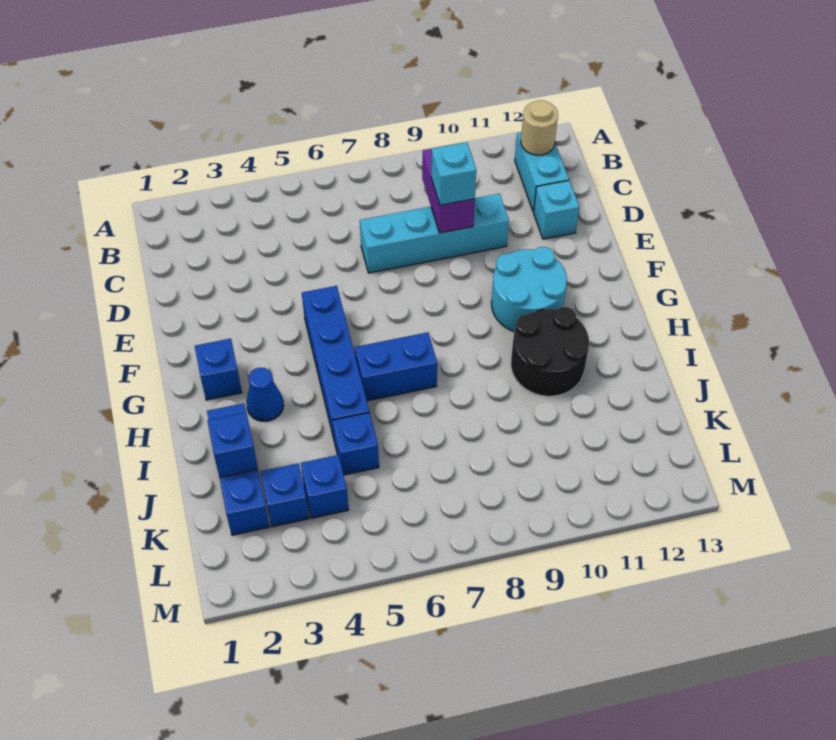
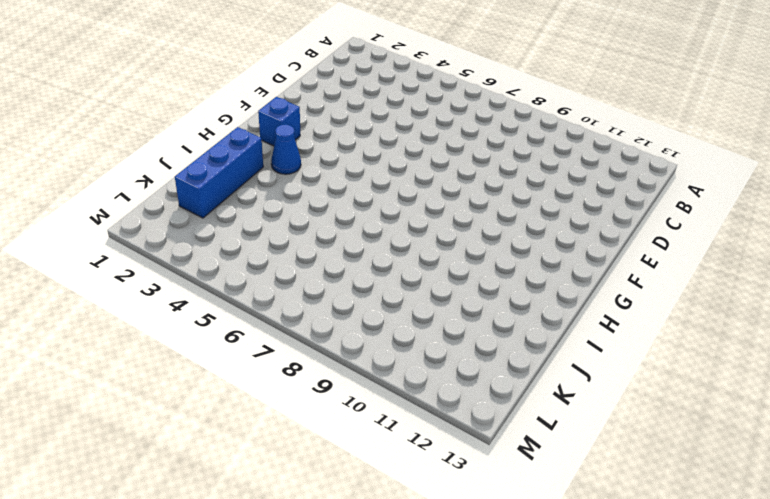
none -> cyan brick B12:C12 level 1
none -> cyan brick D7:D10 level 1
none -> cyan brick D12 level 1

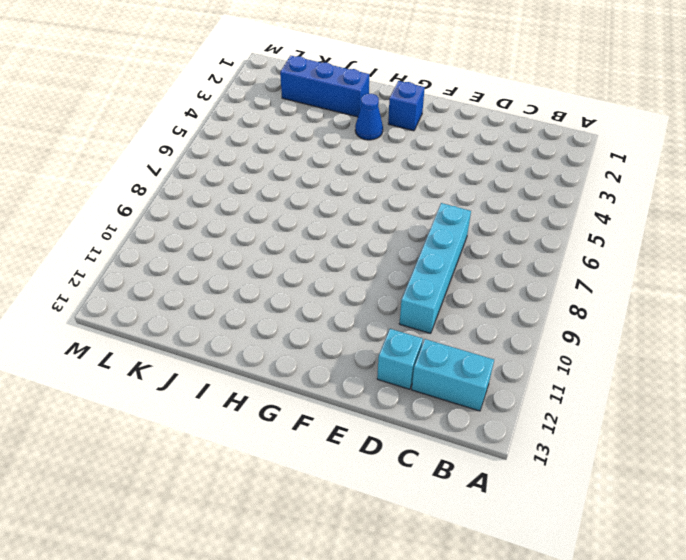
none -> blue brick F5:I5 level 1
none -> cyan round brick F10:G11 level 1
none -> blue brick H6:H7 level 1

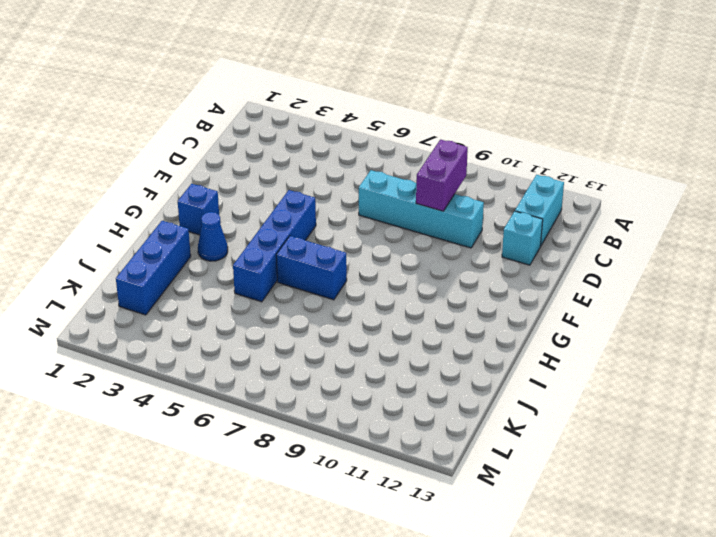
none -> cyan round brick F10:G11 level 1
none -> black round brick H10:I11 level 1
none -> blue brick J5 level 1

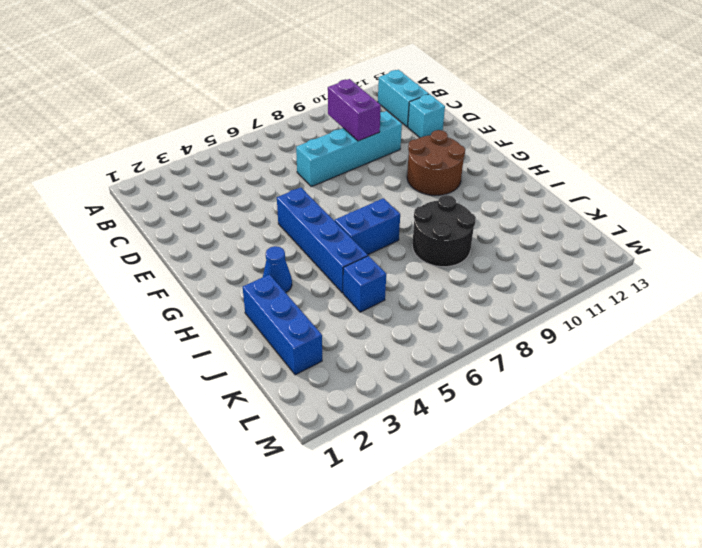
brown round brick F10:G11 level 1 -> cyan round brick F10:G11 level 1
black round brick I8:J9 level 1 -> black round brick H10:I11 level 1
none -> blue brick G2 level 1
none -> blue brick K3 level 1
none -> blue brick K4 level 1

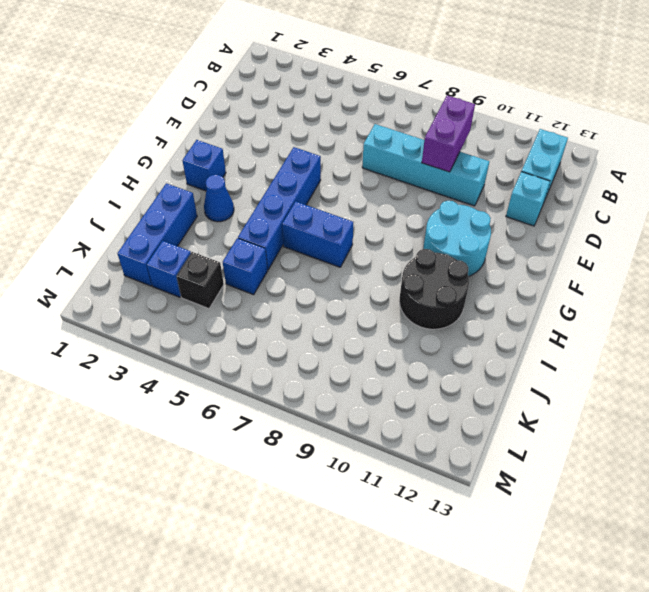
black brick K4 level 1 -> blue brick K4 level 1
none -> tan round brick B12 level 2
none -> blue brick J2 level 2
none -> cyan brick D9 level 3

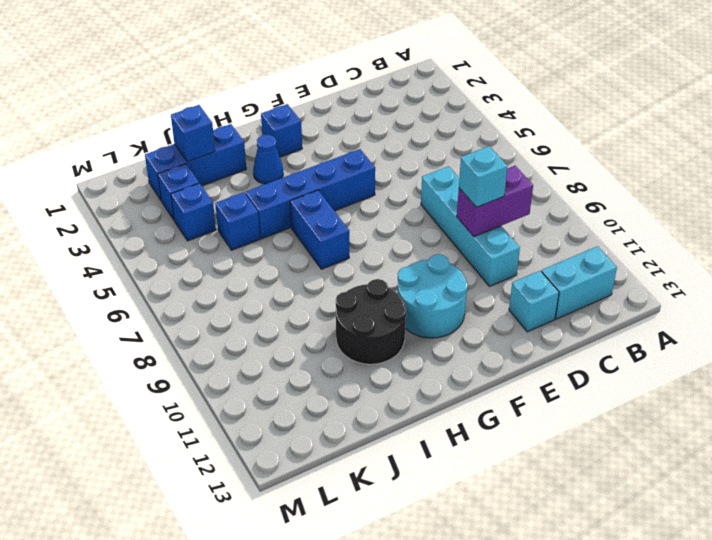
none -> tan round brick B12 level 2

